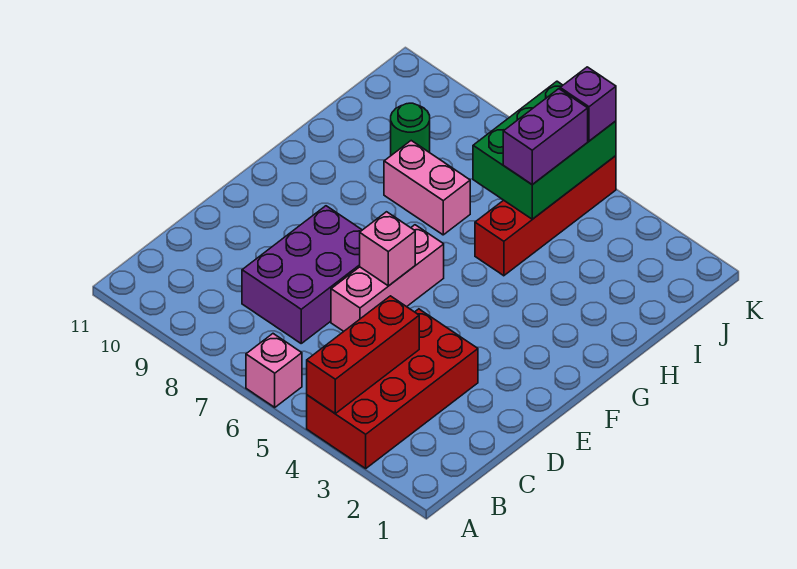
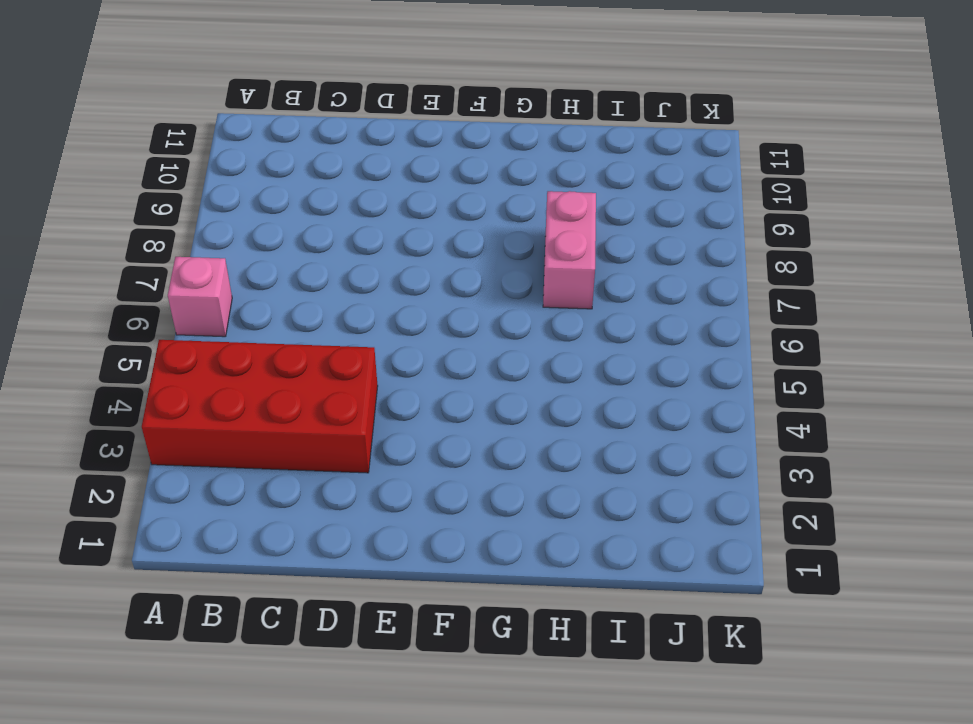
none -> purple brick C7:E8 level 1
none -> pink brick D6:F6 level 1
none -> red brick H5:K5 level 1

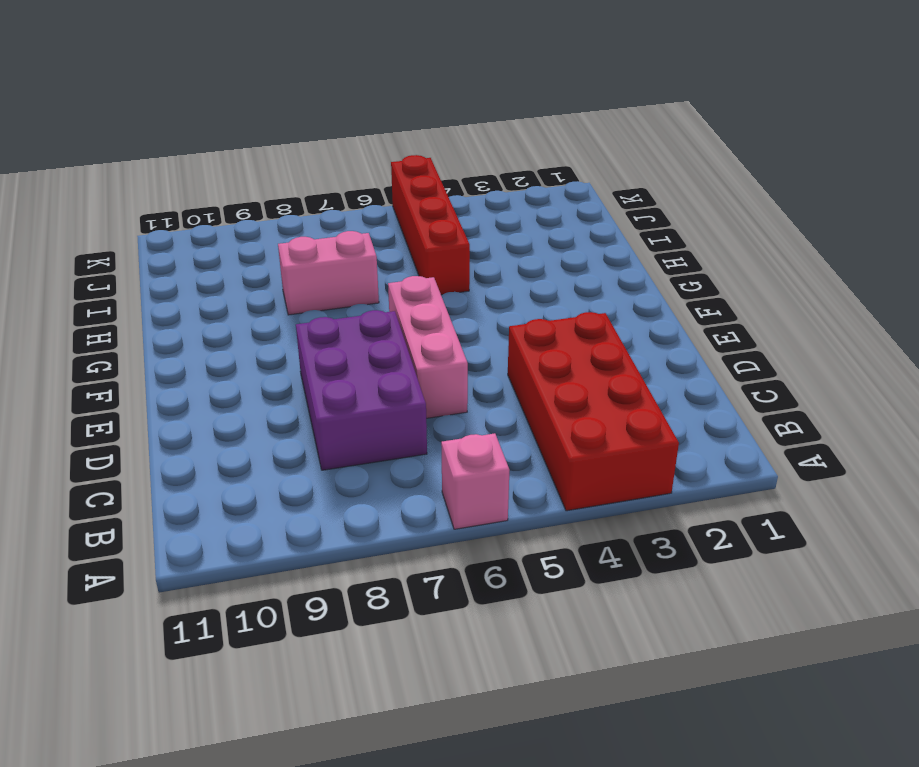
none -> green round brick I9 level 1
none -> red brick A4:C4 level 2
none -> pink brick E6 level 2

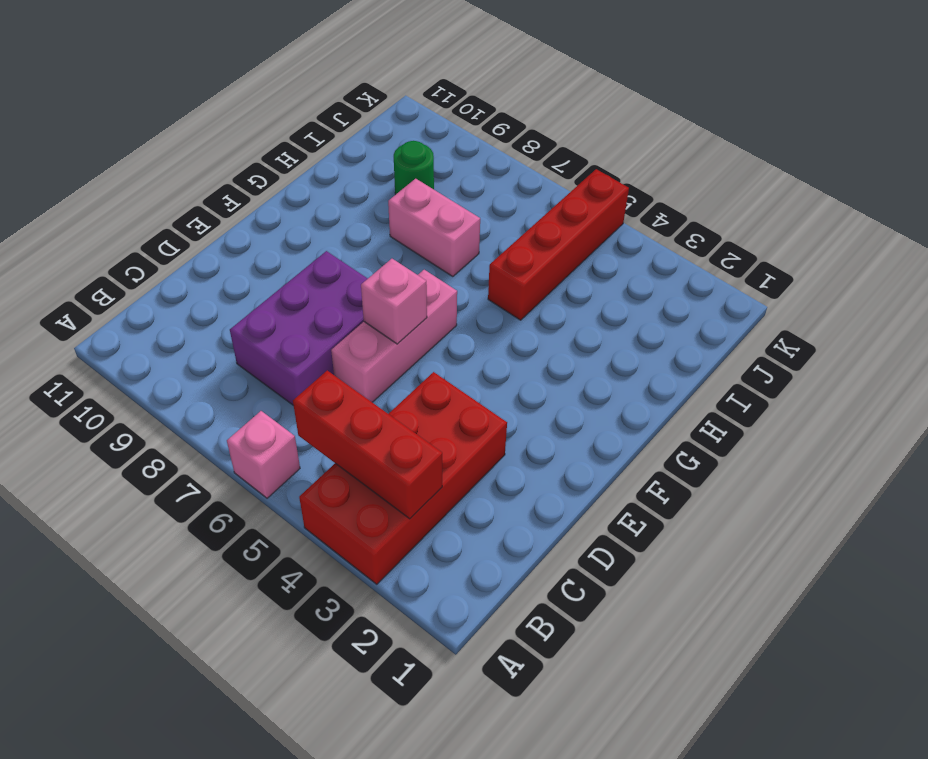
red brick B3:B5 level 2 -> red brick A4:C4 level 2
none -> green brick I5:K6 level 2
none -> purple brick I5:J5 level 3
none -> purple brick K5 level 3

